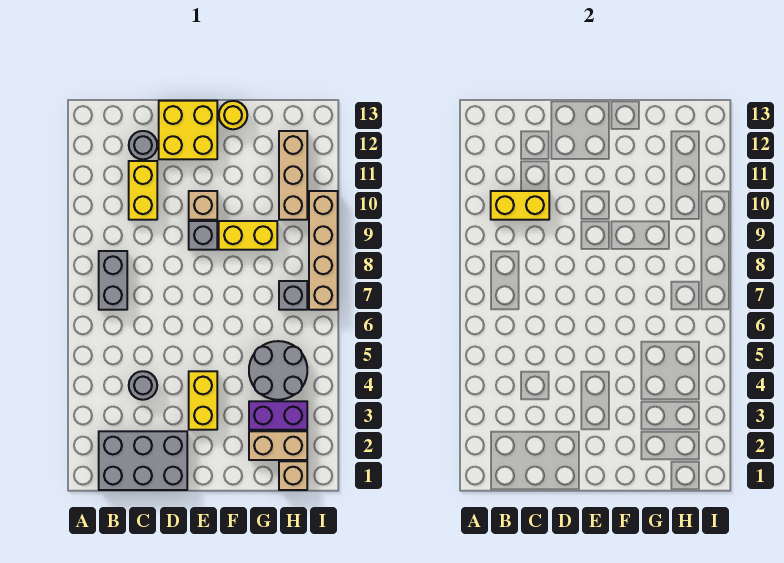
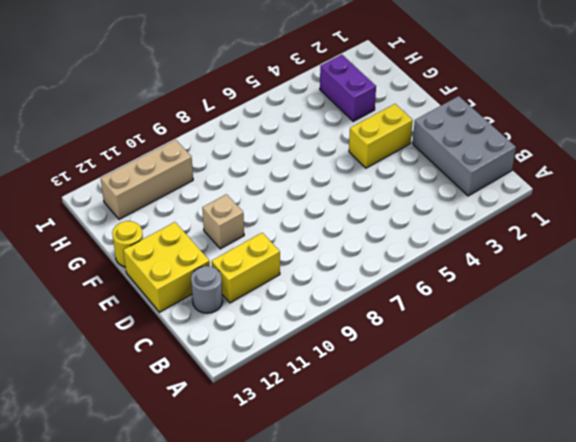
none -> grey brick B7:B8 level 1
none -> grey round brick C4 level 1
none -> grey brick E9 level 1

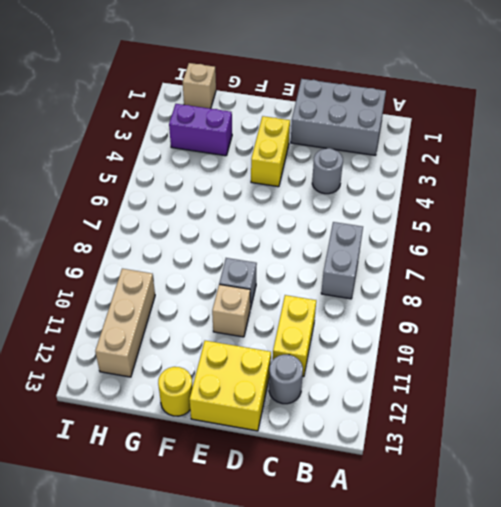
none -> yellow brick F9:G9 level 1
none -> tan brick G2:H2 level 1
none -> grey round brick G4:H5 level 1

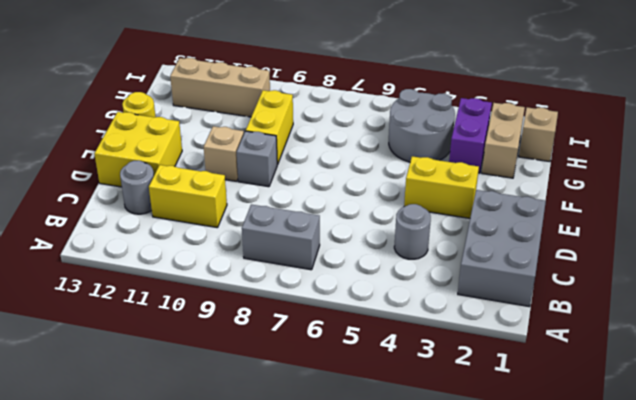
none -> grey brick H7 level 1
none -> tan brick I7:I10 level 1
none -> yellow brick B10:C10 level 2

